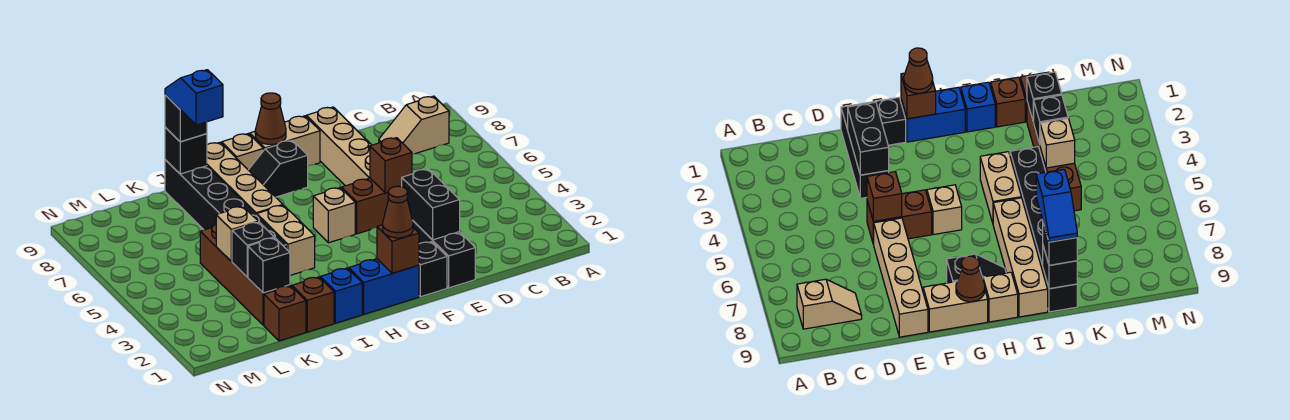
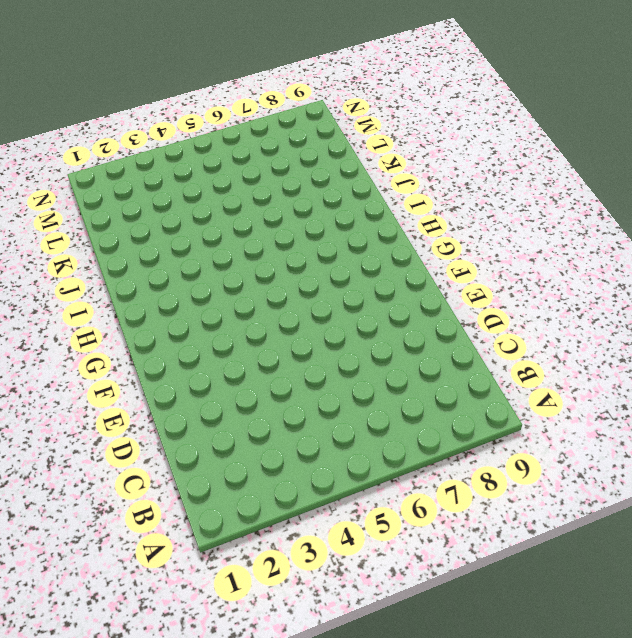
none -> tan slope B8:C8 level 1 top B
none -> black brick E1:E3 level 1
none -> brown brick E5:F5 level 1

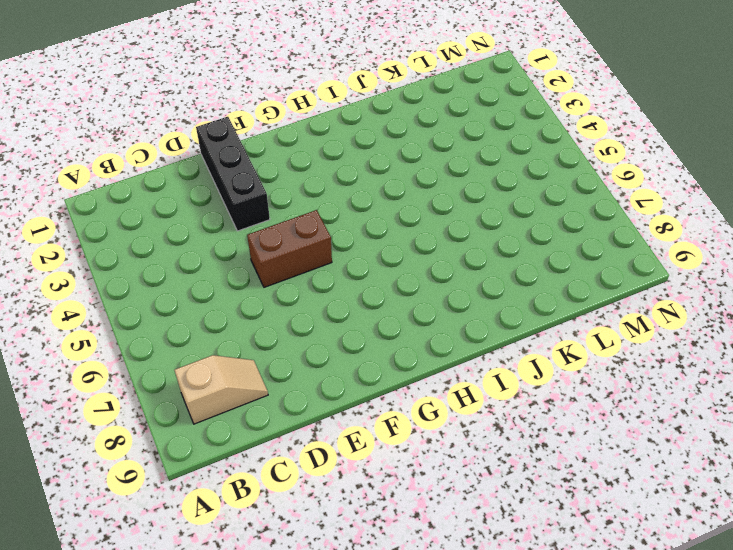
none -> tan brick E6:E9 level 1
none -> black brick F1 level 1
none -> tan brick F9:G9 level 1

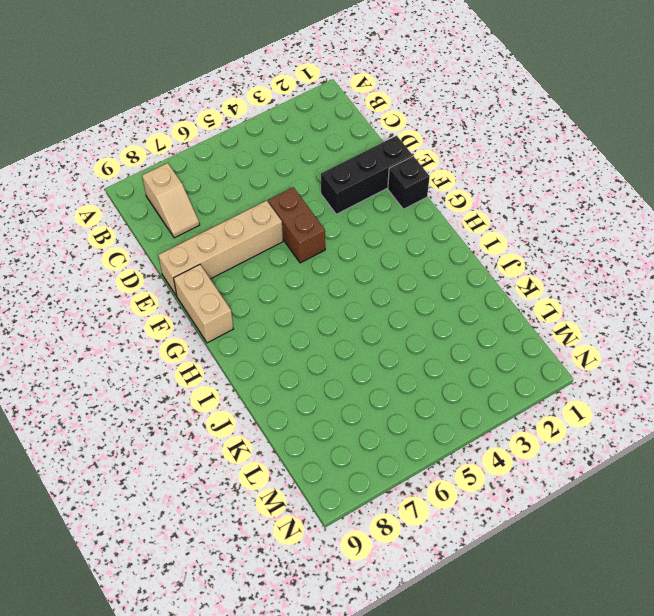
none -> blue brick G1:H1 level 1
none -> tan brick G5 level 1
none -> black slope G8:H8 level 1 top G

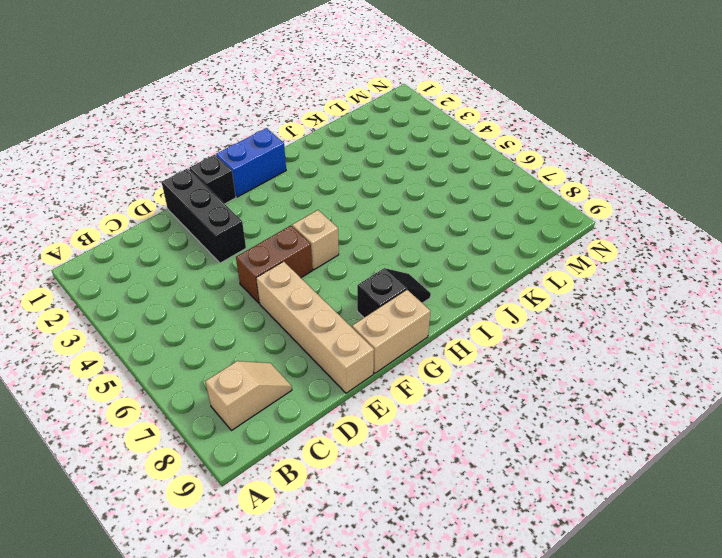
none -> tan brick H9 level 1
none -> blue brick I1 level 1
none -> tan brick I4:I5 level 1

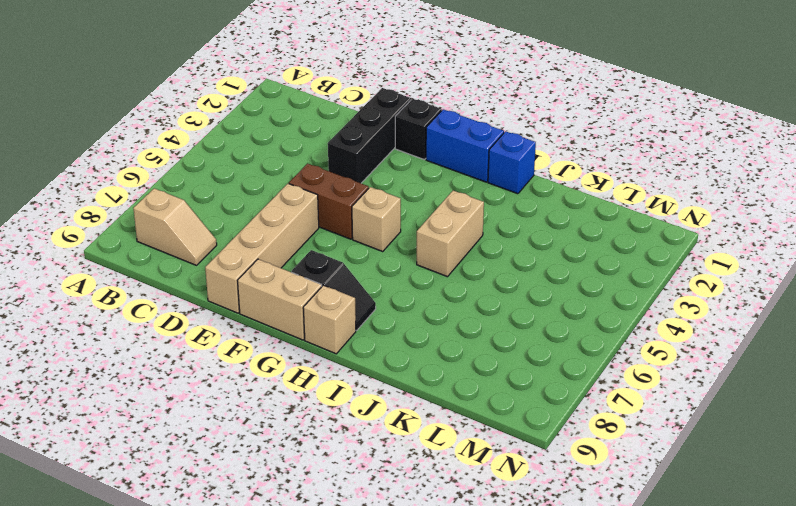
none -> tan brick I6:I9 level 1
none -> brown brick J1 level 1
none -> black brick J4:J9 level 1

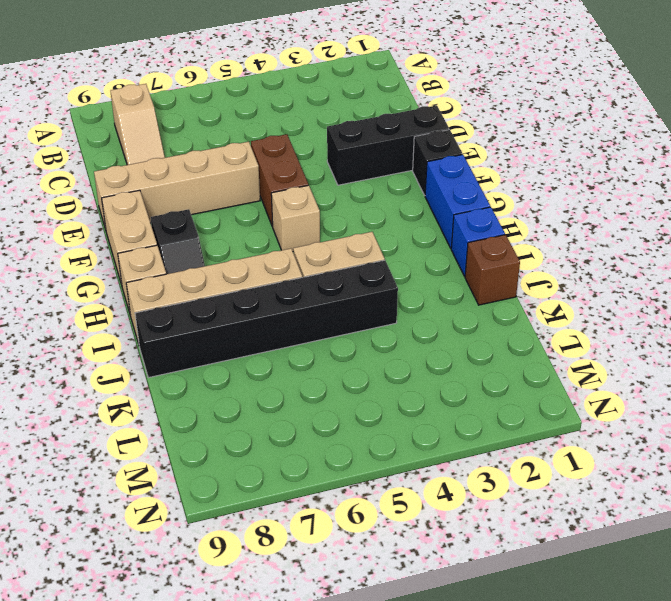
none -> brown brick K1 level 1
none -> brown brick K2:K5 level 1
none -> black brick E2:E3 level 2

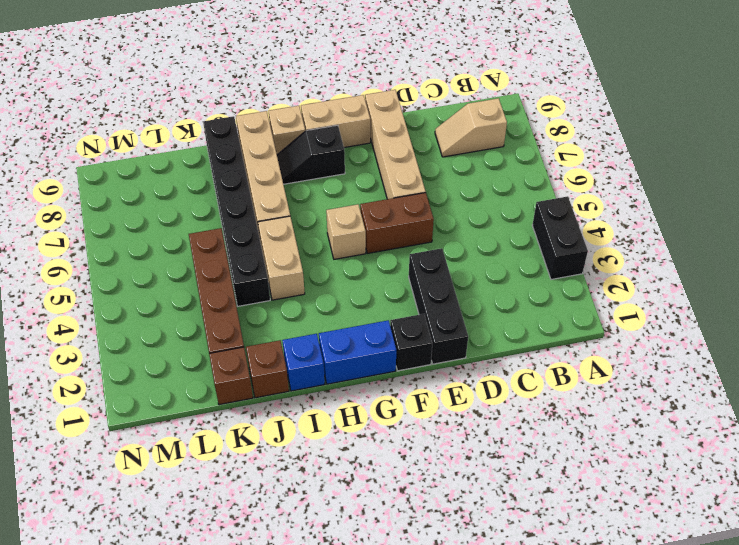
black brick A3:A4 level 1 -> black brick E2:E3 level 2
none -> brown brick E5 level 2
none -> brown brick G1 level 2
none -> brown cone G9 level 2

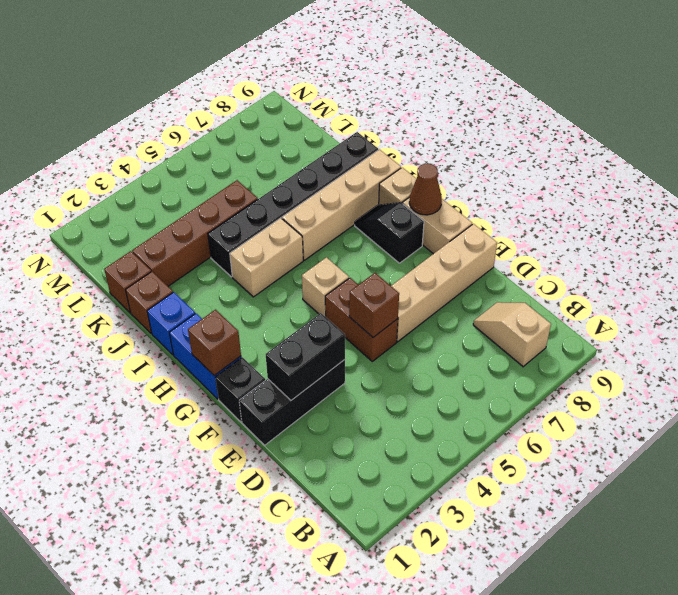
none -> black brick J9 level 2
none -> black brick K2 level 2
none -> black brick K3 level 2

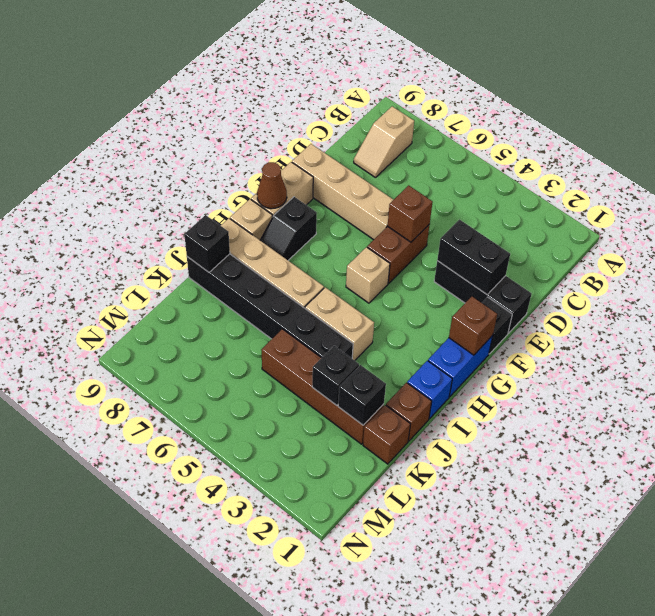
none -> tan brick K4 level 2
none -> brown cone G1 level 3
none -> black brick J9 level 3

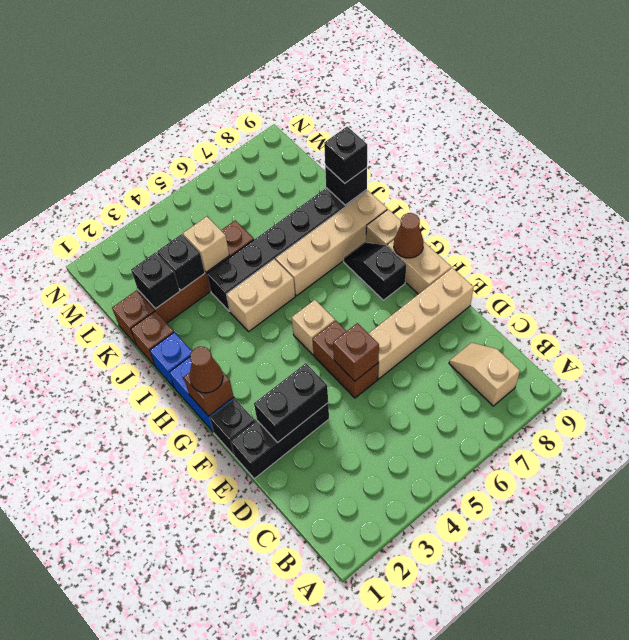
none -> blue slope J8:J9 level 4 top 8

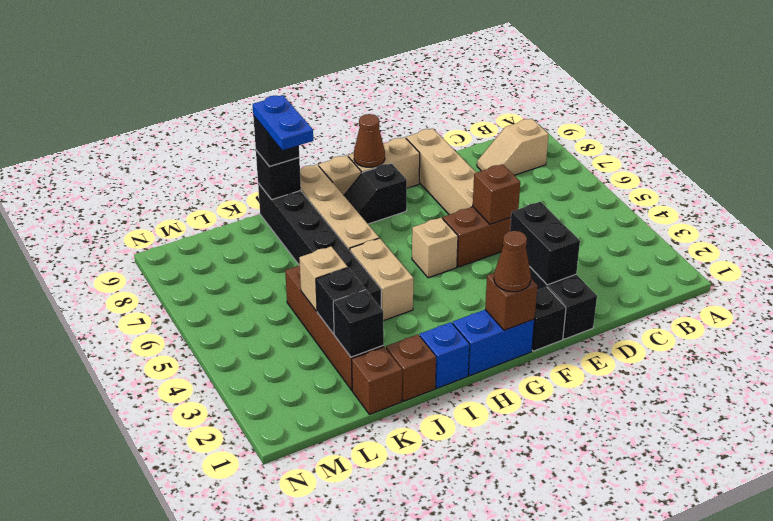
blue plate J8:J9 level 4 -> blue slope J8:J9 level 4 top 8

